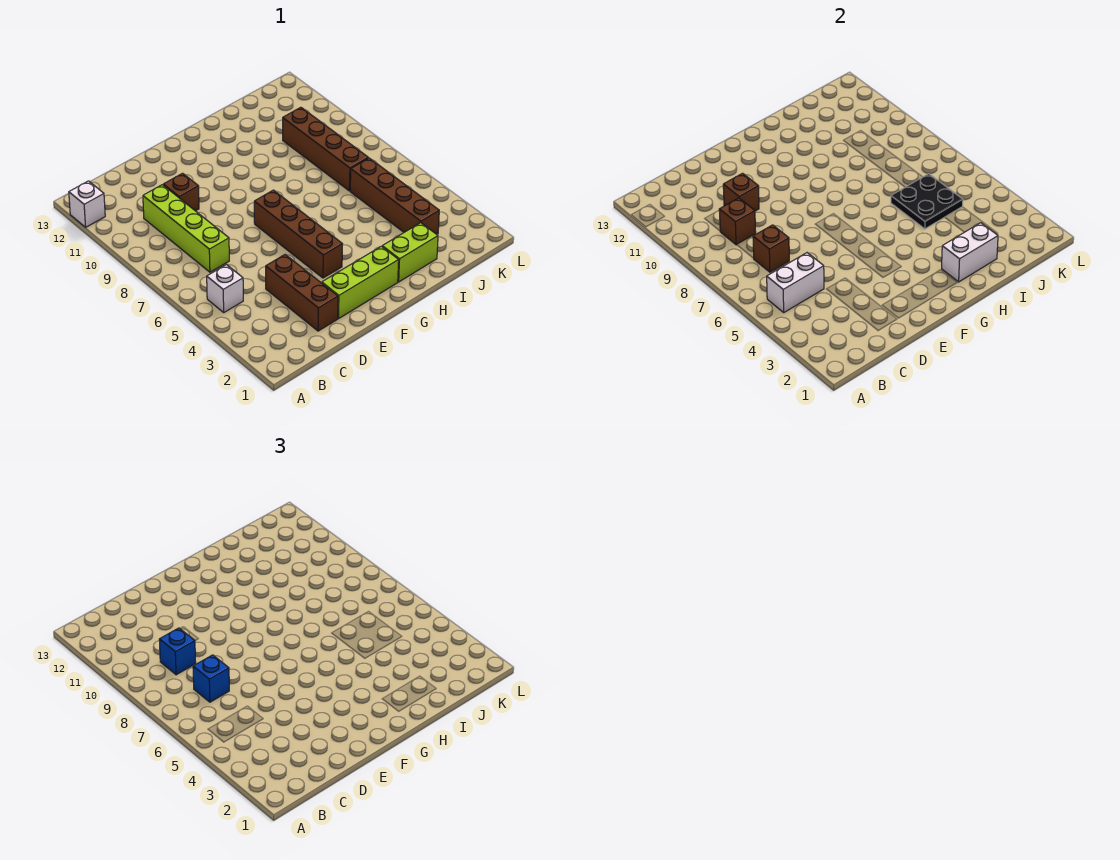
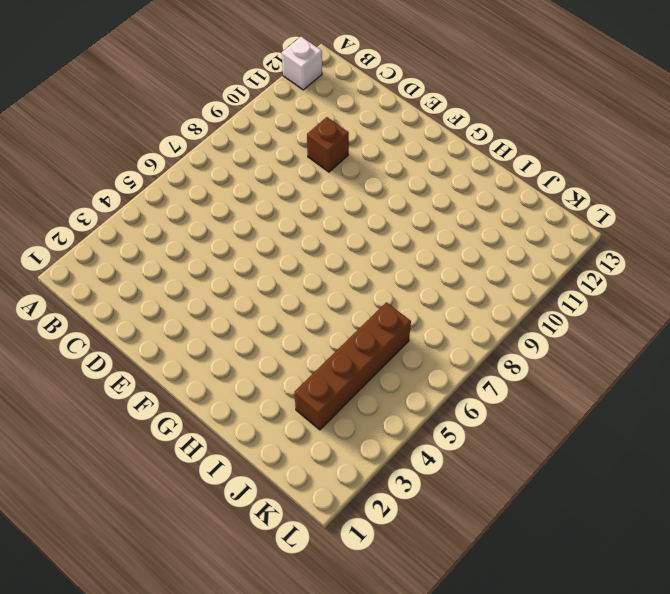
none -> white brick B5 level 1
none -> lime brick C7:C10 level 1
none -> brown brick D2:D4 level 1

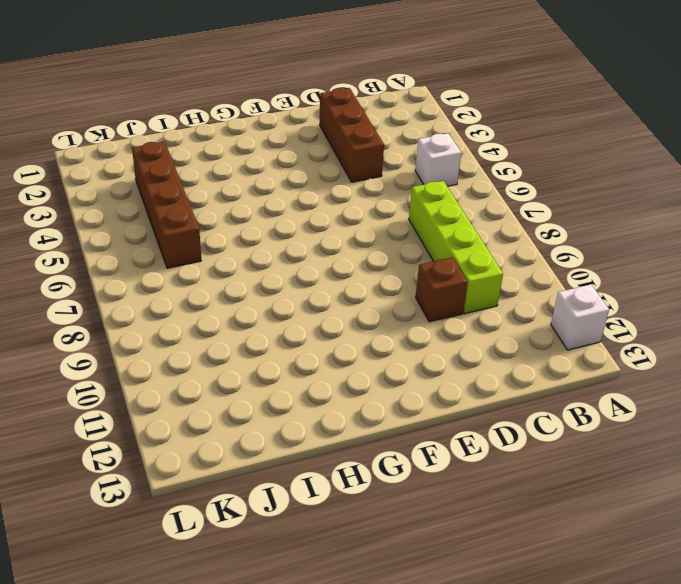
none -> lime brick E2:G2 level 1
none -> brown brick F4:F7 level 1
none -> lime brick H2:I2 level 1

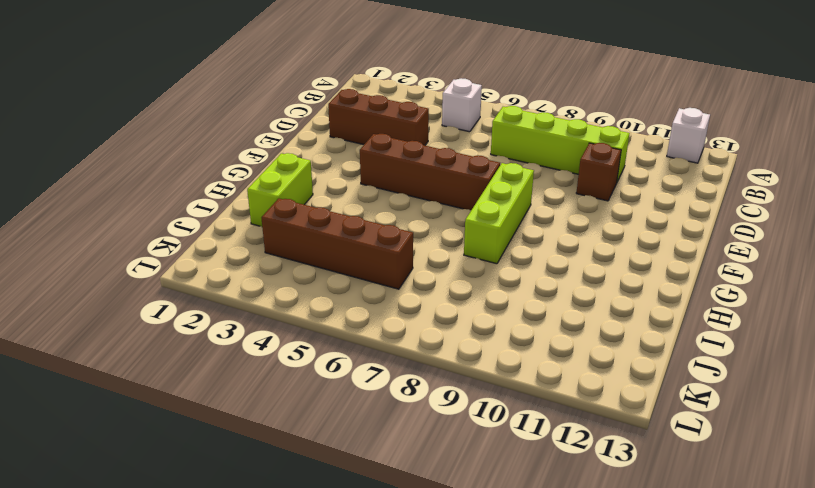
lime brick F8:H8 level 1 -> lime brick E2:G2 level 1
none -> brown brick J7:J10 level 1
none -> white brick B5:C5 level 2
none -> brown brick C7 level 2

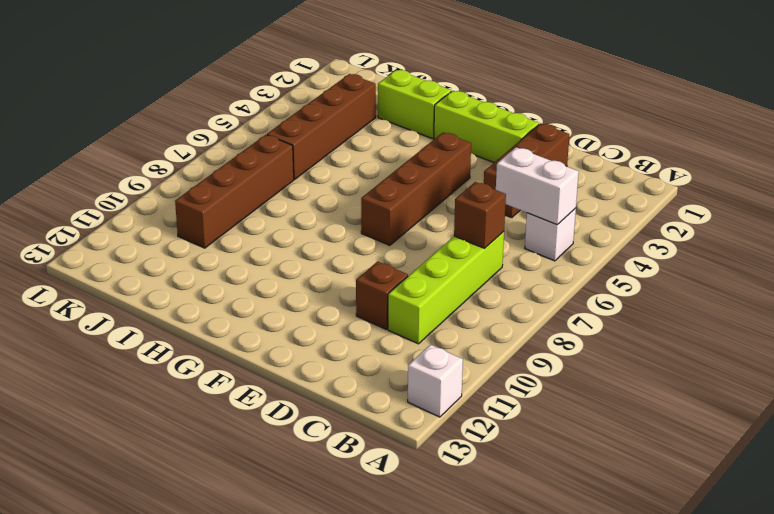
none -> brown brick C9 level 2
none -> brown brick D10 level 2
none -> white brick H2:I2 level 2

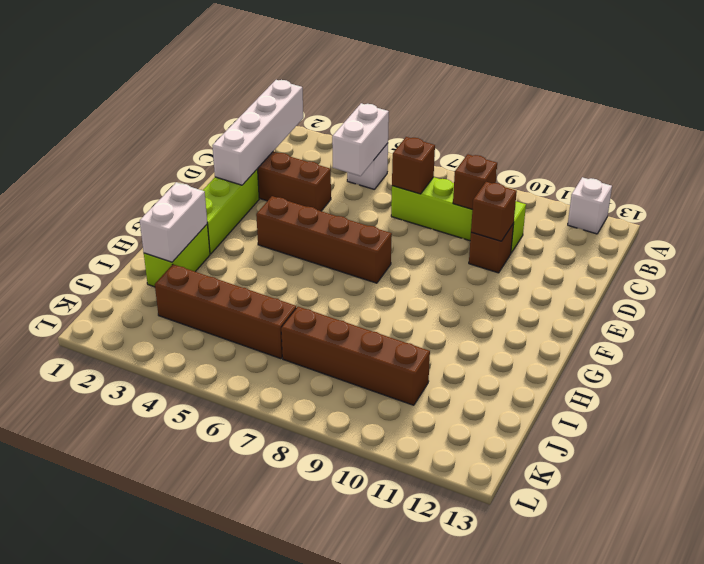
white brick B2:E2 level 2 -> none
none -> black plate I5:J6 level 2
none -> blue brick C7 level 3
none -> blue brick C9 level 3

